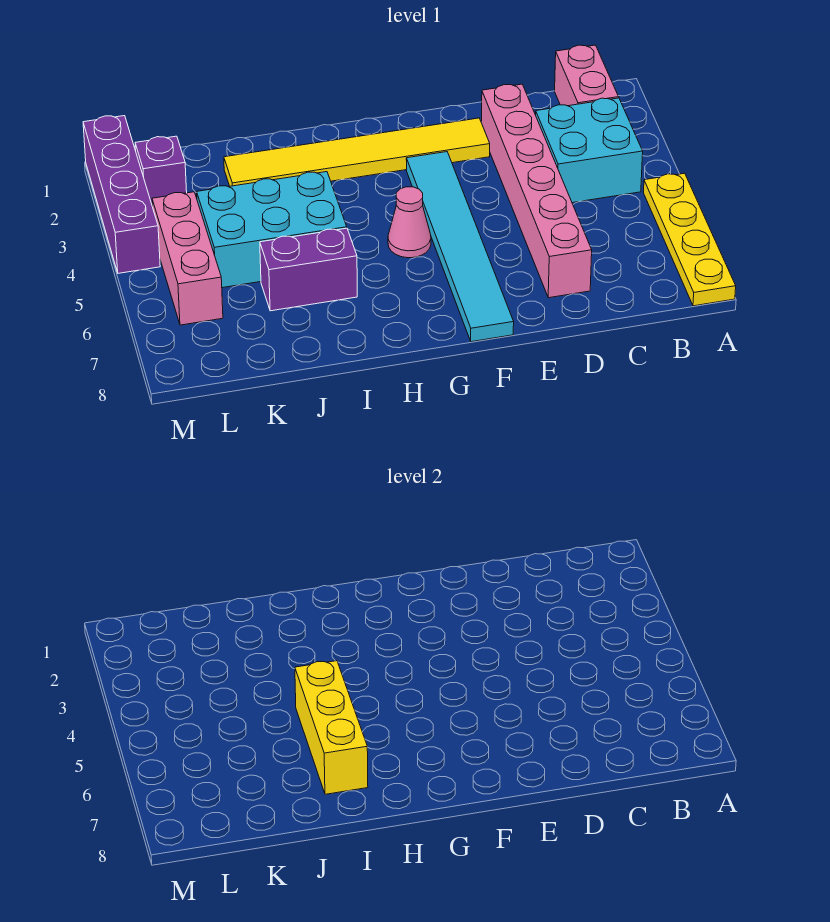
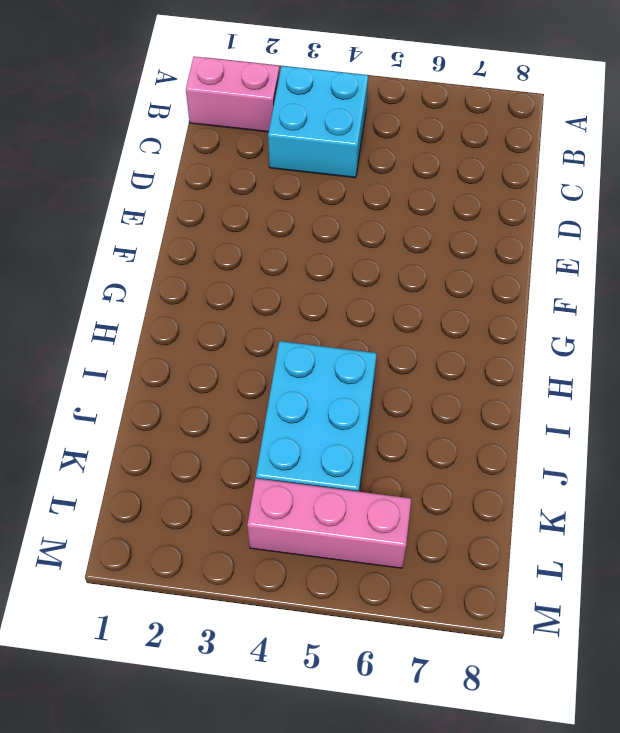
none -> yellow plate A5:A8 level 1
none -> pink brick D2:D7 level 1
none -> yellow tile E2:J2 level 1

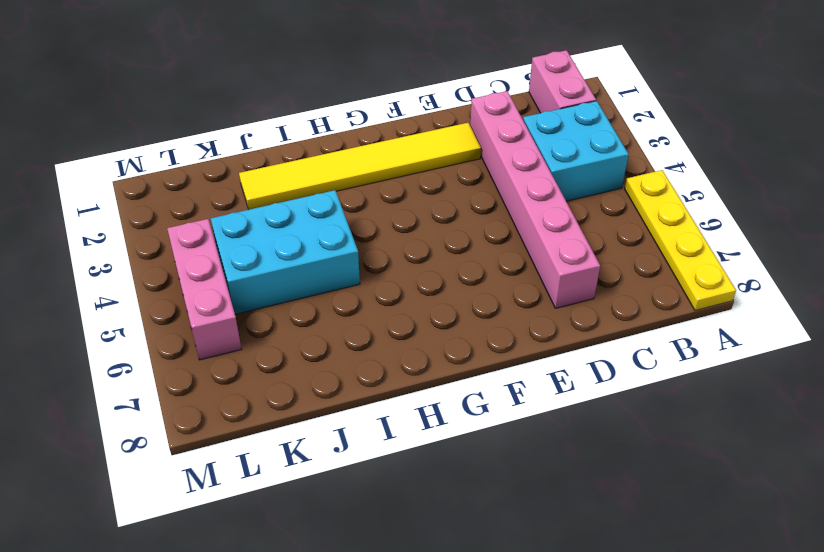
none -> cyan tile F3:F8 level 1
none -> pink cone G5 level 1
none -> purple brick I6:J6 level 1

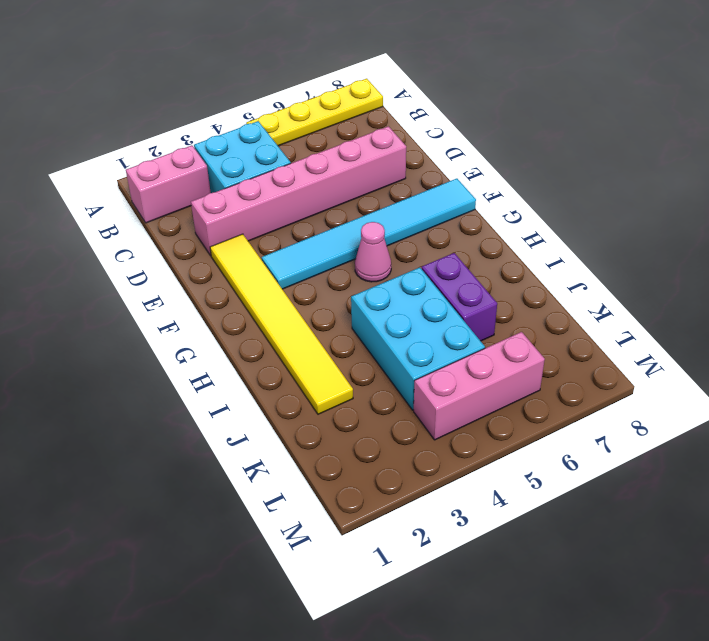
none -> purple brick L2 level 1
none -> purple brick M1:M4 level 1
none -> yellow brick I5:I7 level 2

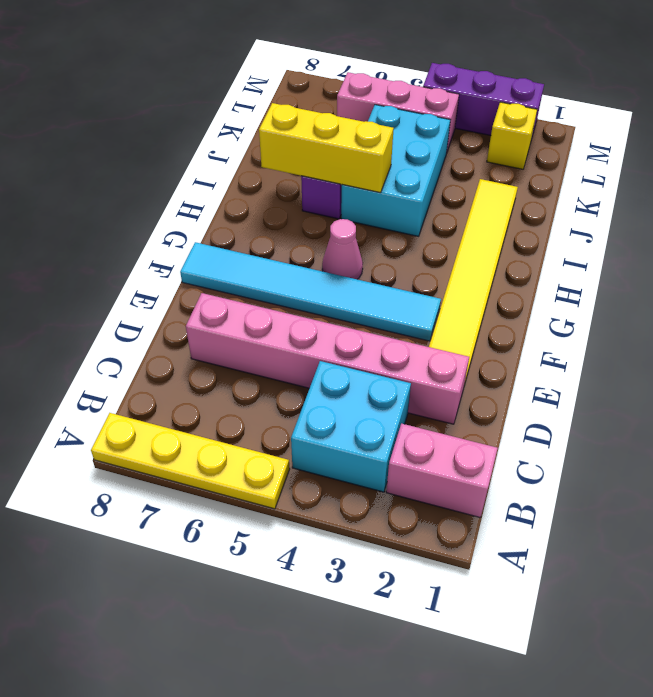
yellow brick L2 level 1 -> purple brick L2 level 1
purple brick M2:M4 level 1 -> purple brick M1:M4 level 1

